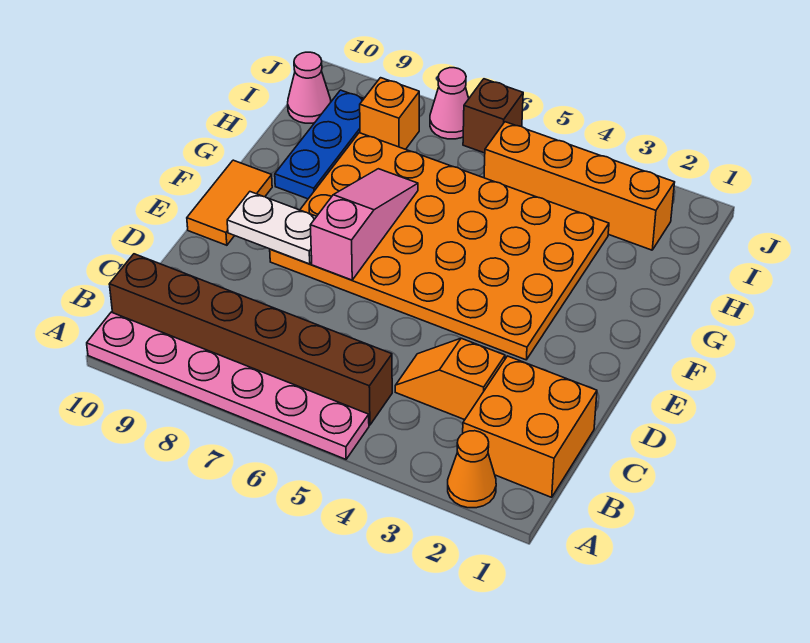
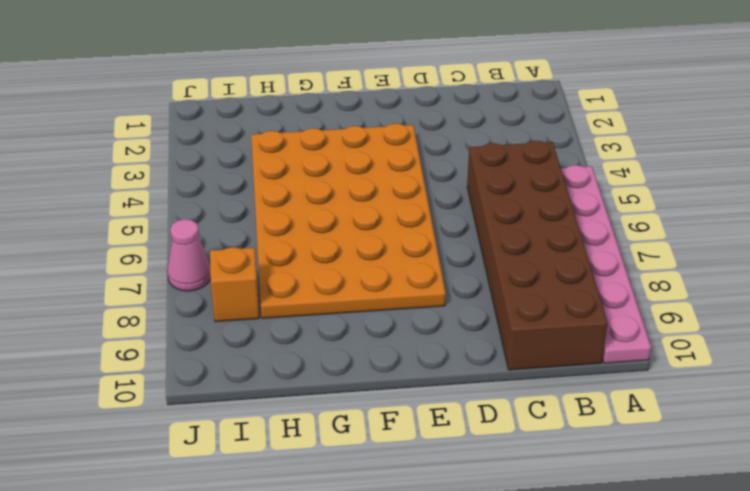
brown brick B5:C10 level 1 -> brown brick B5:B10 level 1
none -> orange cone A2 level 1
none -> orange brick B1:C2 level 1
none -> orange slope C3:C4 level 1 top 3

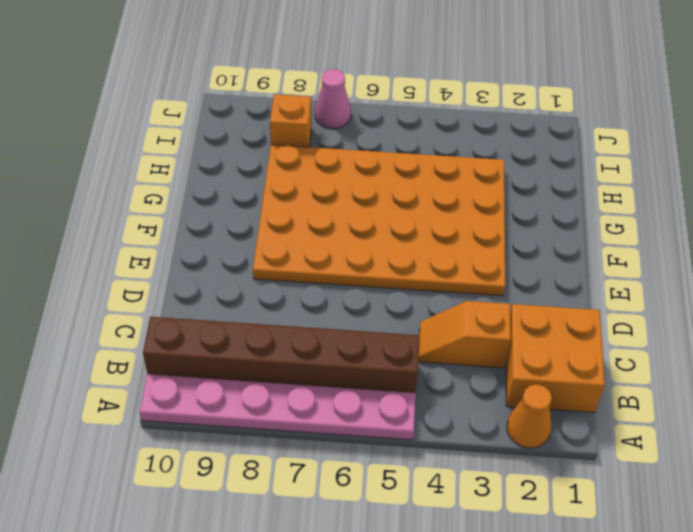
none -> orange tile E10:F10 level 1
none -> blue plate G9:I9 level 1
none -> orange brick I2:I5 level 1

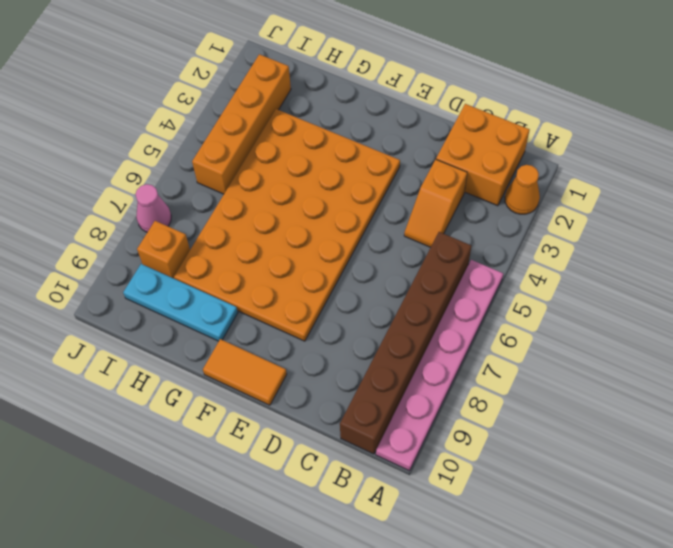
cyan plate G9:I9 level 1 -> blue plate G9:I9 level 1
none -> pink cone I10 level 1
none -> brown brick J6 level 1
none -> pink slope E7:G7 level 2 top E

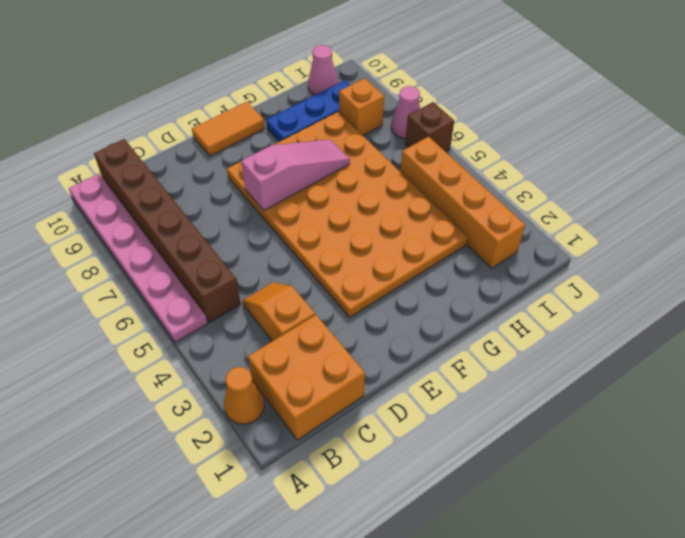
none -> white plate E8:E9 level 2

